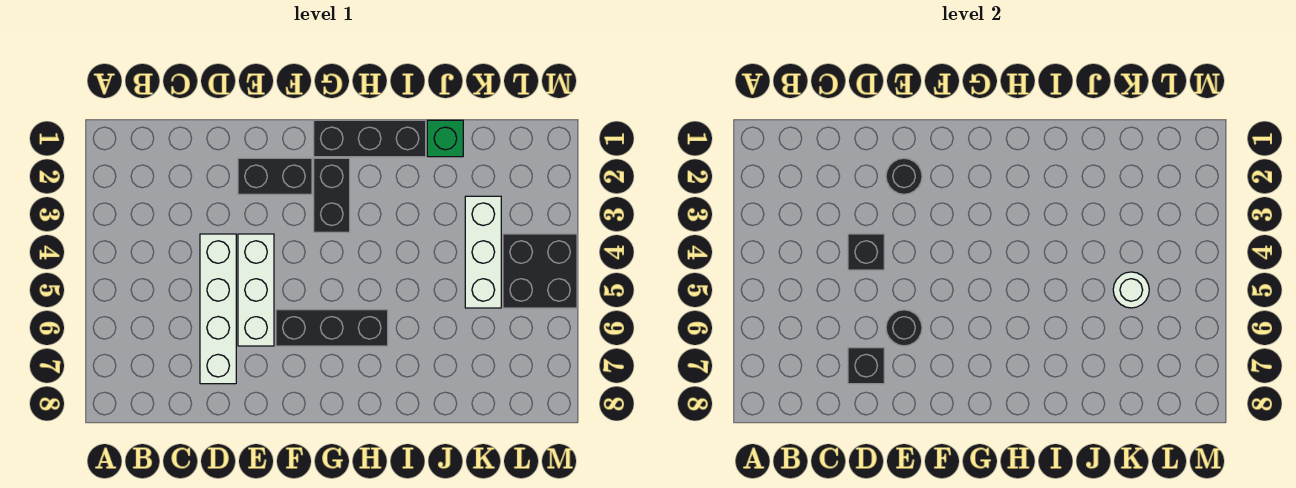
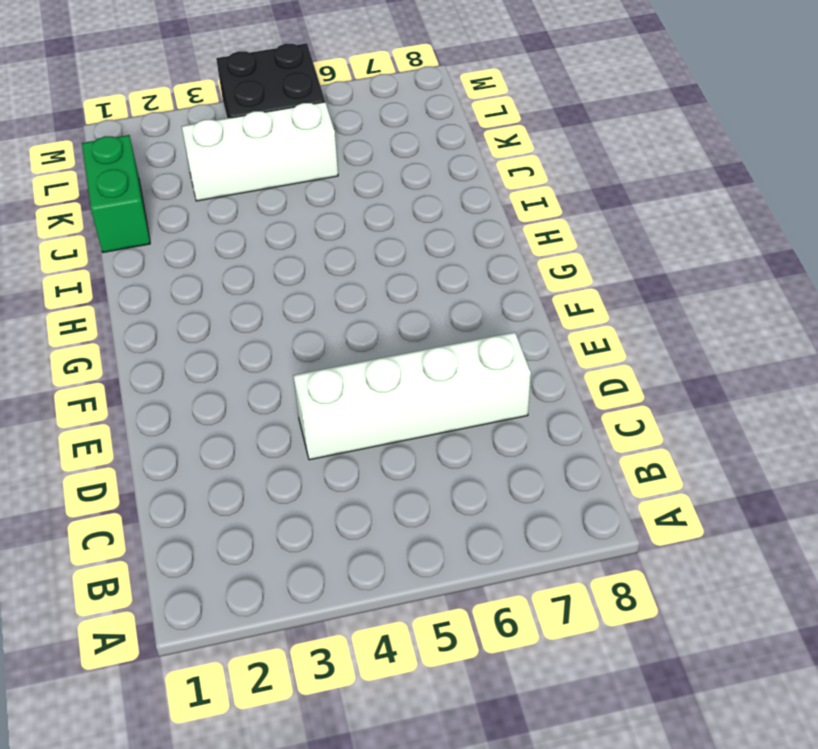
green brick J1:K1 level 1 -> green brick J1 level 1
none -> black brick E2:F2 level 1
none -> white brick E4:E6 level 1
none -> black brick F6:H6 level 1

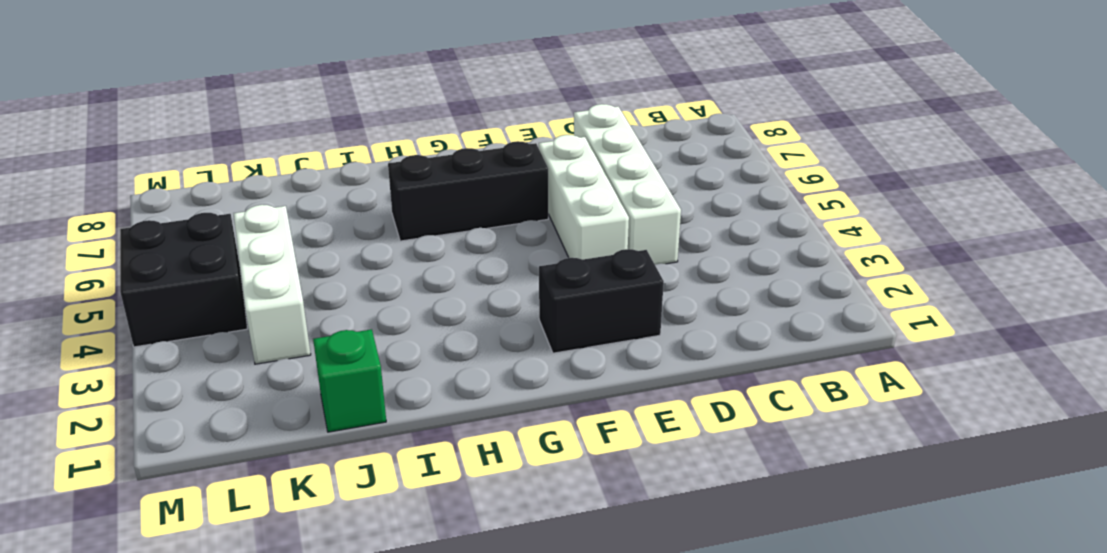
none -> black brick G1:I1 level 1
none -> black brick G2:G3 level 1
none -> black brick D4 level 2

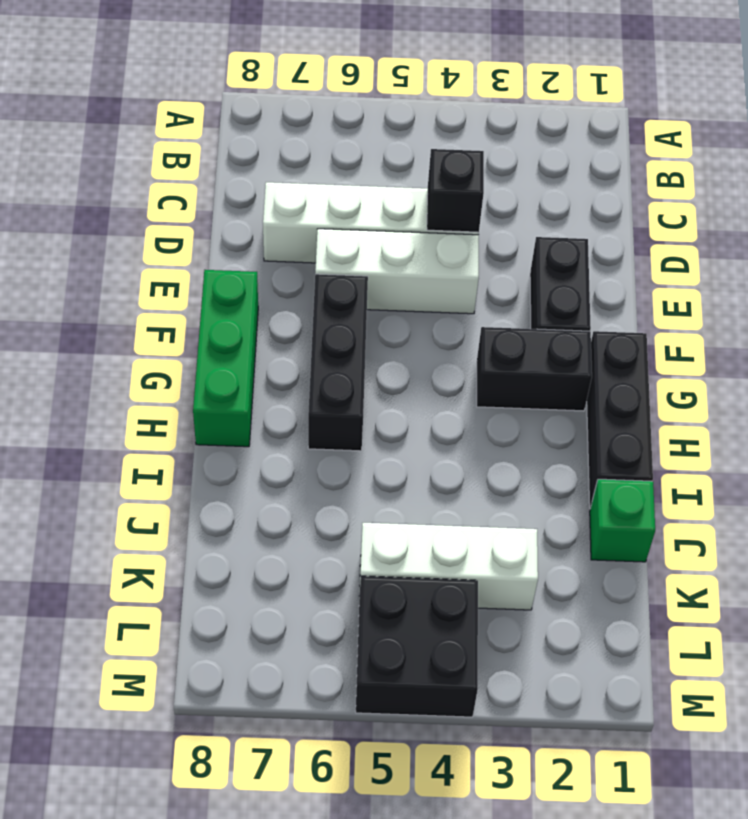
green brick F8:H8 level 1 -> none
none -> black brick D7 level 2
none -> black round brick E2 level 2
none -> black round brick E6 level 2

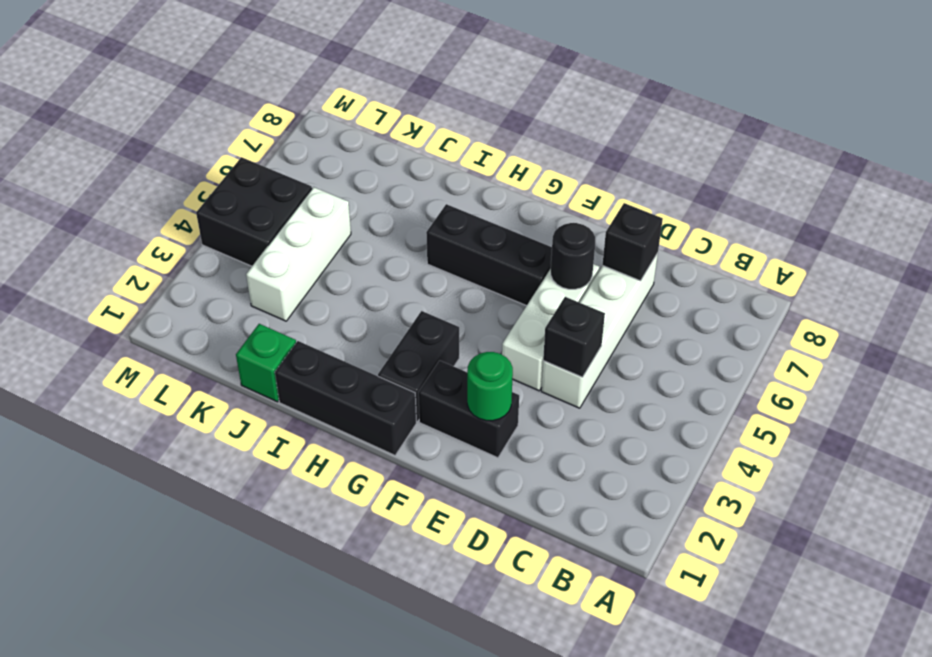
green round brick E2 level 2 -> black round brick E2 level 2
none -> white round brick K5 level 2

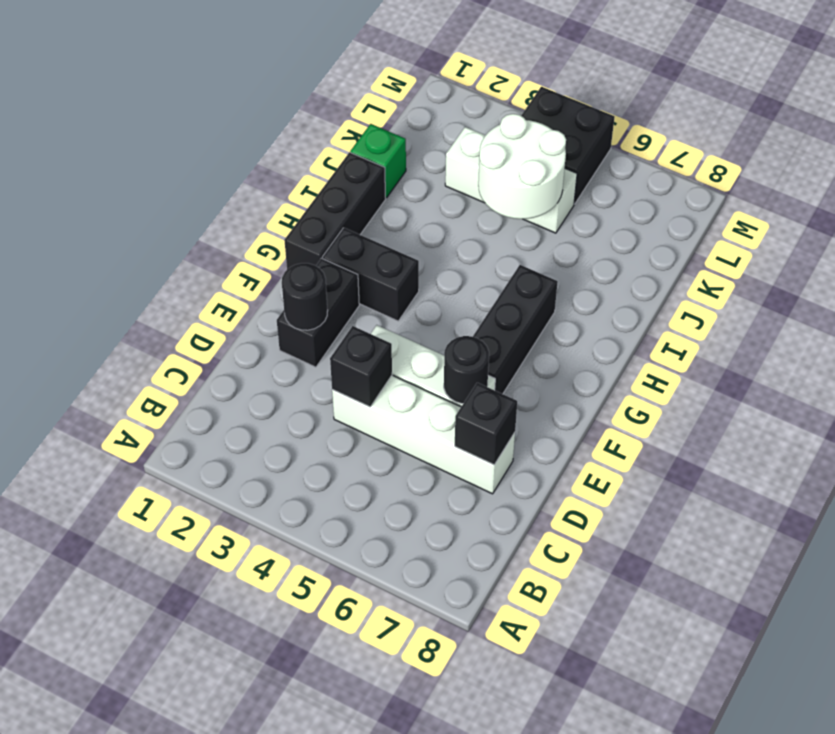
white round brick J4:K5 level 2 -> white round brick K5 level 2

